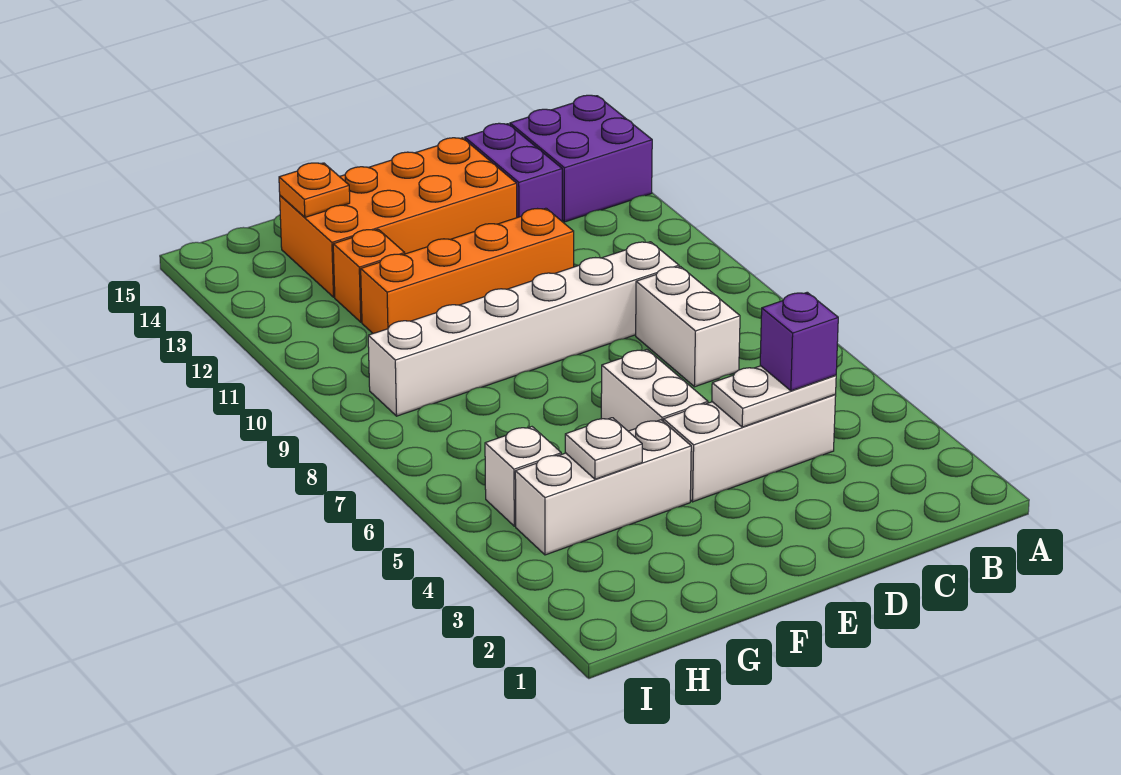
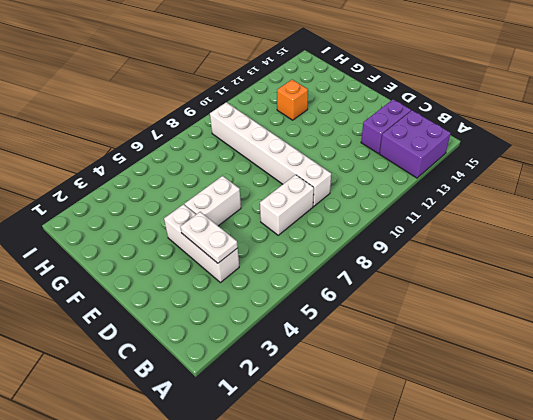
none -> orange brick D11:G11 level 1
none -> orange brick D13:G14 level 1
none -> white brick F4:H4 level 1

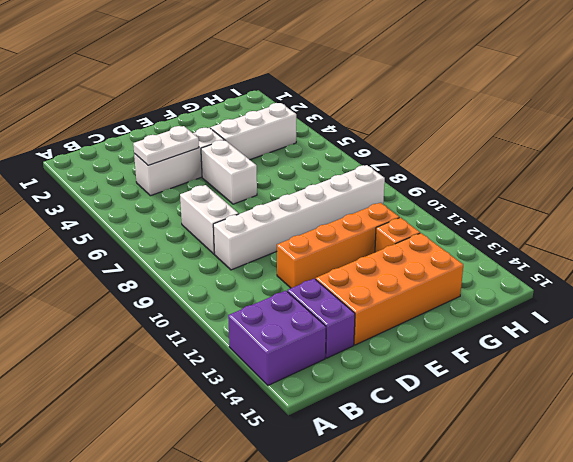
none -> white brick H5 level 1
none -> white plate G4 level 2
none -> orange plate G14 level 2

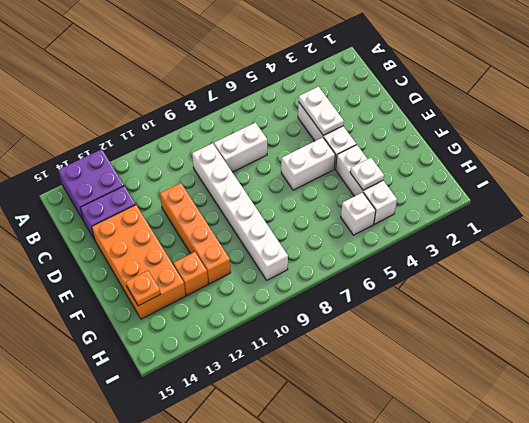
none -> purple brick C4 level 3

